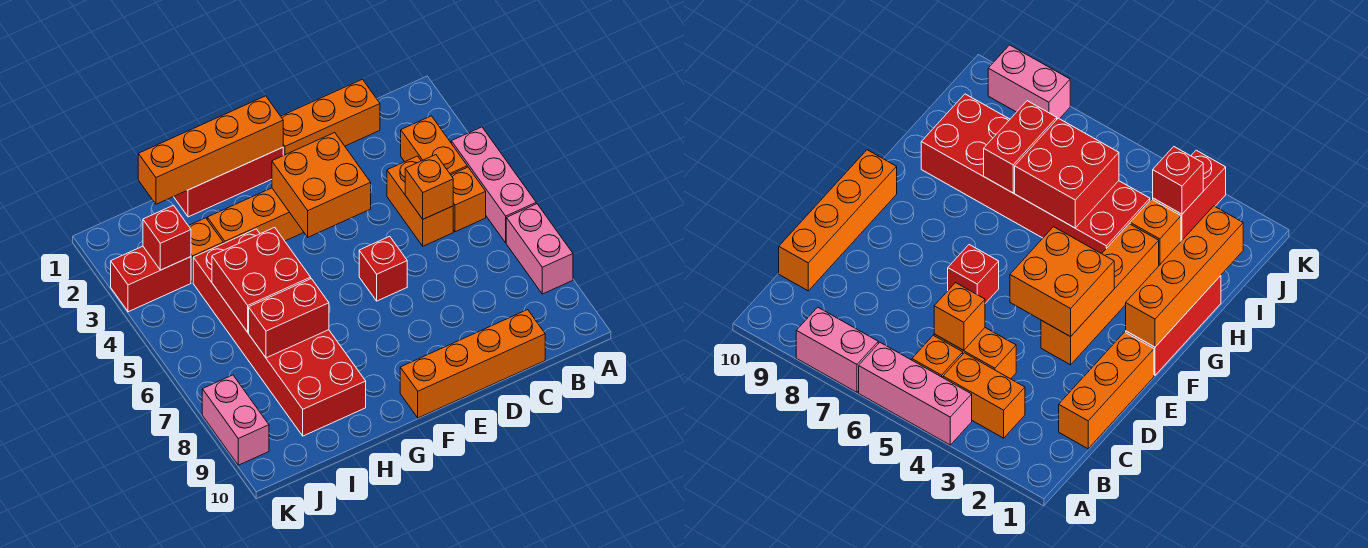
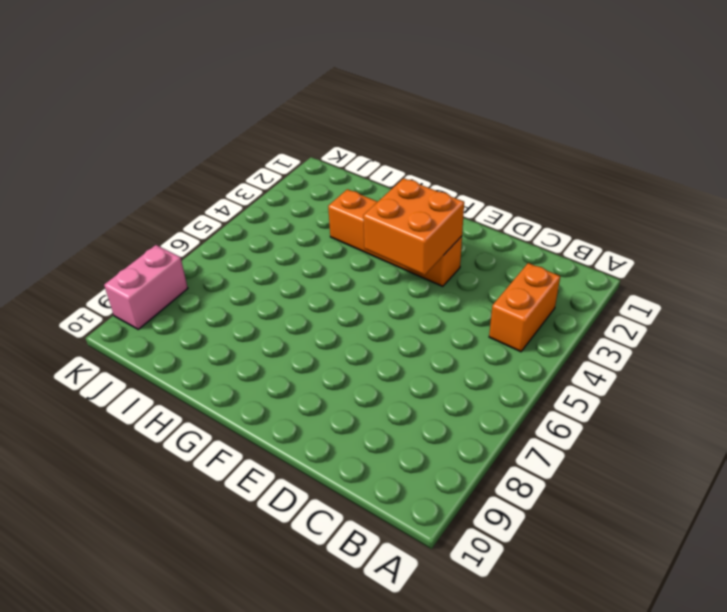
none -> pink brick A4:A6 level 1
none -> pink brick A7:A8 level 1
none -> orange brick B5 level 1

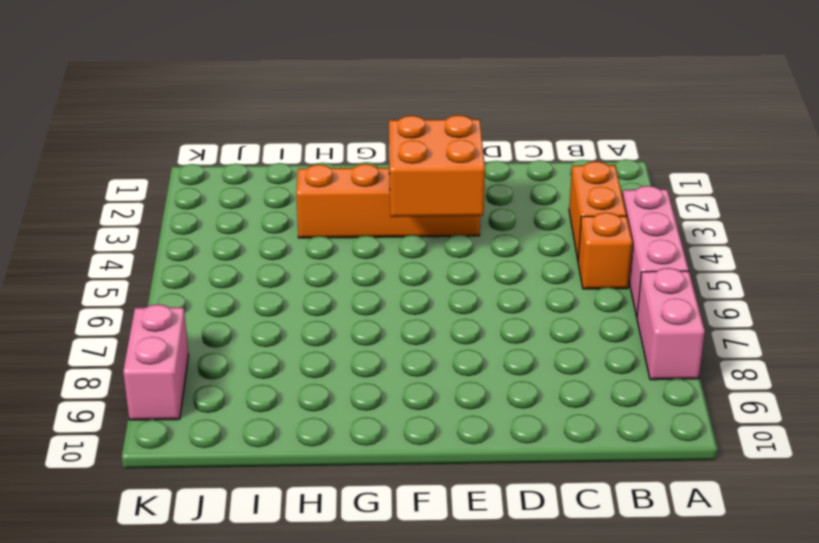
none -> orange brick C1:E1 level 1
none -> orange brick C4:C5 level 1
none -> orange brick C10:F10 level 1

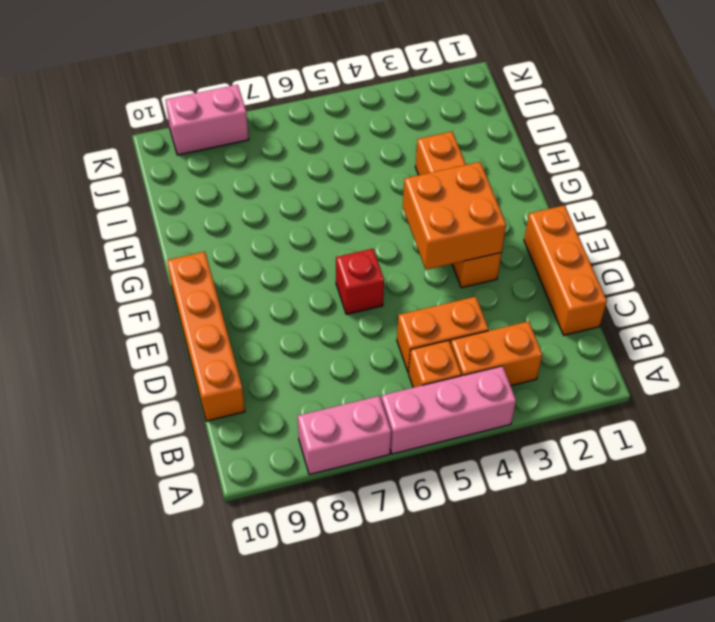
none -> red brick F1:H1 level 1
none -> red brick H4:I9 level 1
none -> orange brick I3 level 1

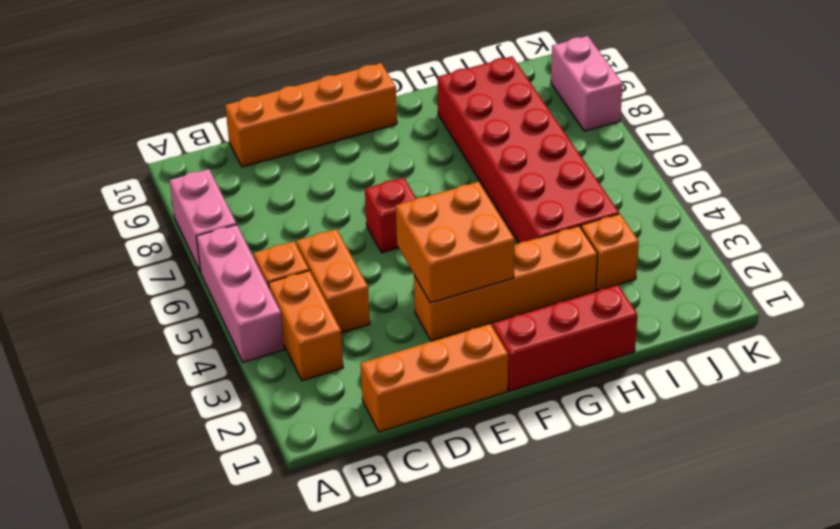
none -> red brick J3:K3 level 1
none -> orange brick C5 level 2
none -> orange brick F1:I1 level 2

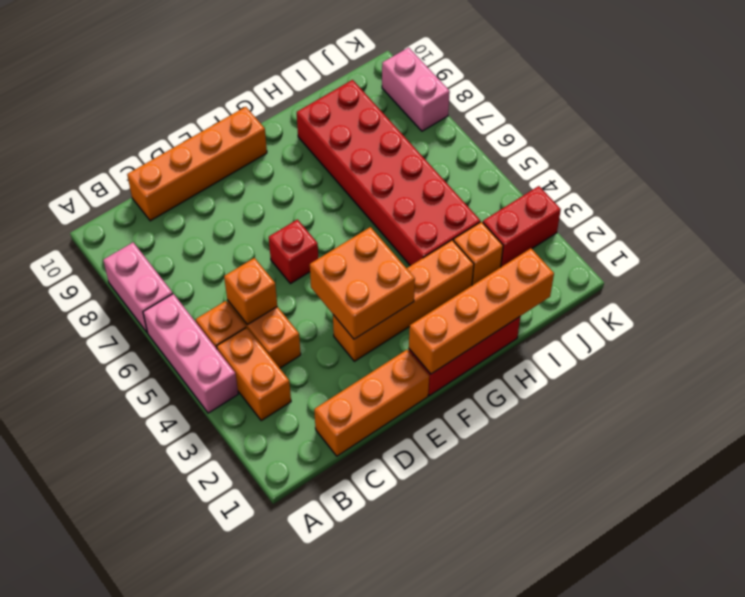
none -> red brick H5:I6 level 2
none -> red brick H7:I7 level 2
none -> red brick J3 level 2

